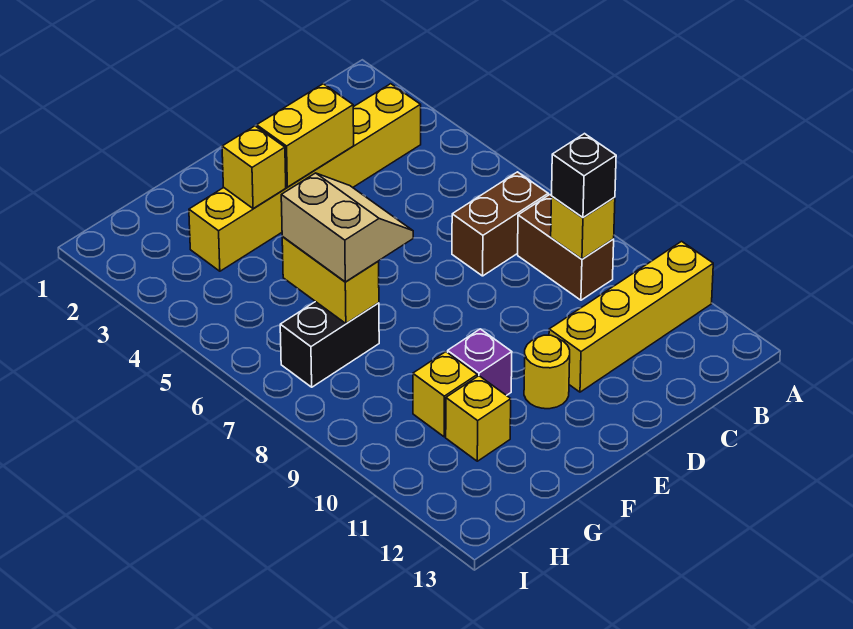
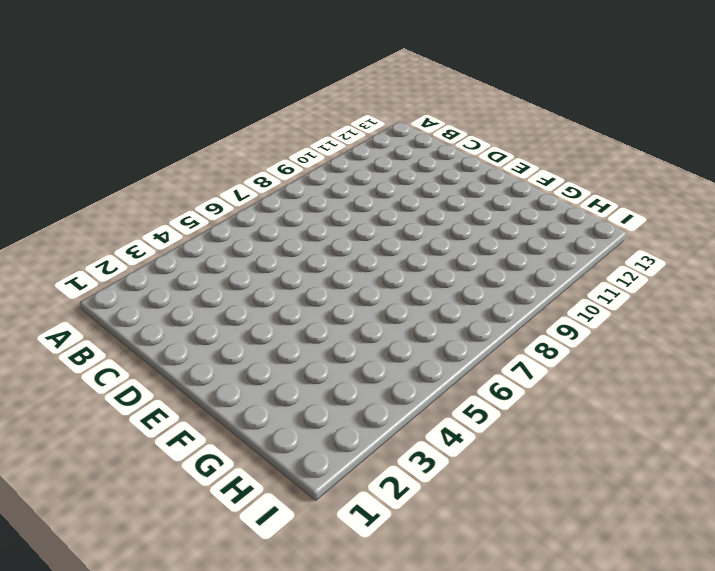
none -> yellow brick A11:D11 level 1
none -> yellow brick B3:G3 level 1
none -> brown brick B7:C7 level 1

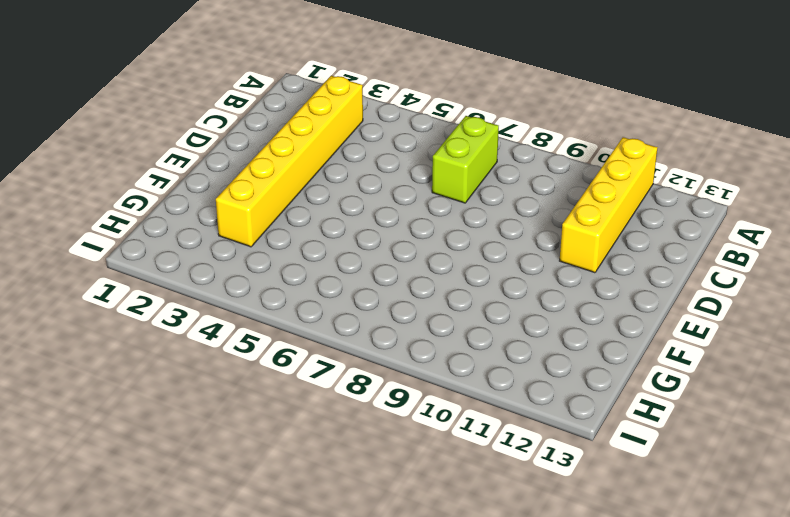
lime brick B7:C7 level 1 -> brown brick B7:C7 level 1
none -> brown brick B8:B9 level 1
none -> yellow round brick E11 level 1
none -> purple brick F10 level 1

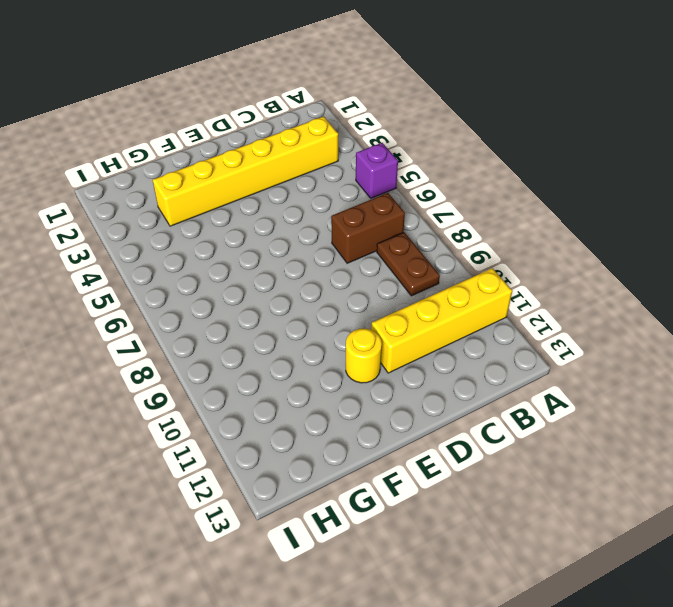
purple brick A5 level 1 -> purple brick F10 level 1
brown plate B8:B9 level 1 -> brown brick B8:B9 level 1
none -> black brick G7:H7 level 1
none -> yellow brick G10 level 1
none -> yellow brick G11 level 1

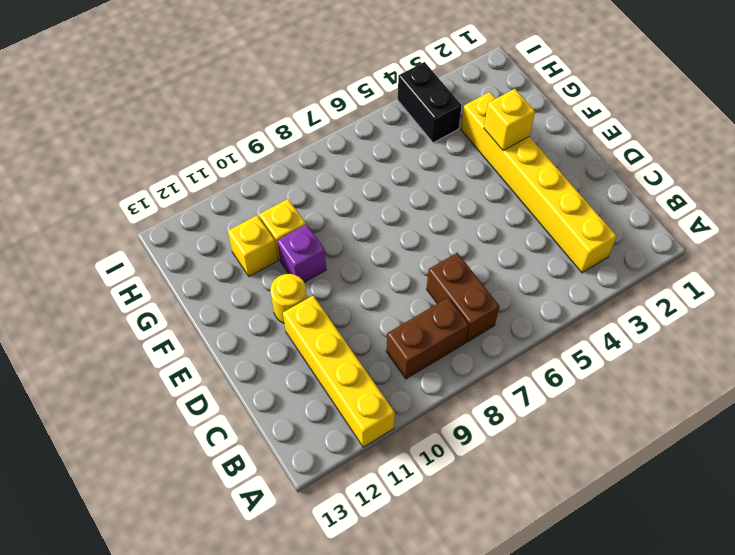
black brick H4:I4 level 1 -> black brick G7:H7 level 1
none -> yellow brick B9 level 2
none -> yellow brick D3:E3 level 2
none -> yellow brick G6:G7 level 2

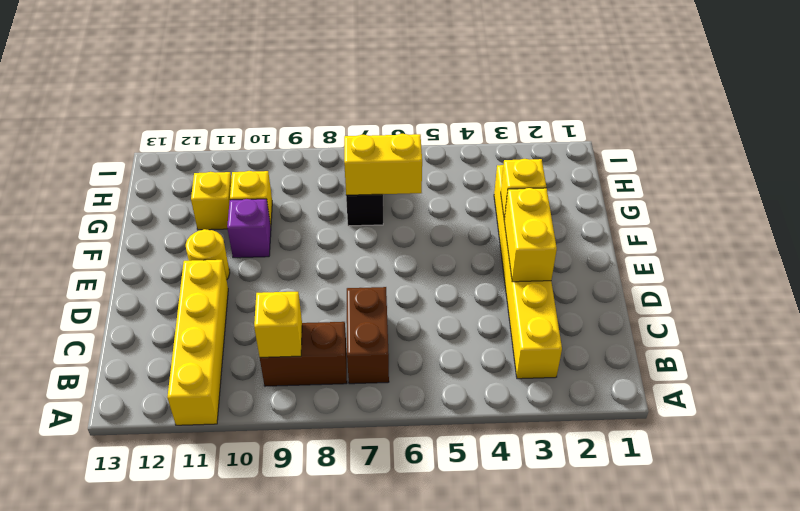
none -> black brick B9 level 3
none -> tan slope F6:G7 level 3 top G

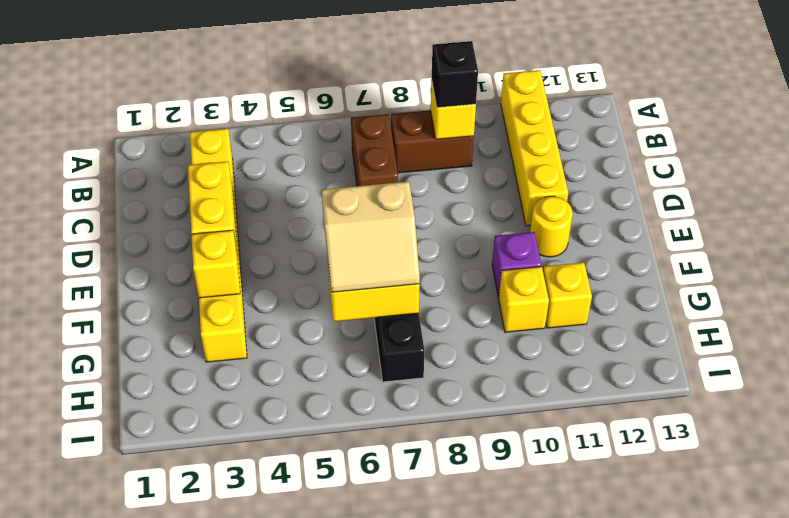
tan slope F6:G7 level 3 top F -> tan slope F6:G7 level 3 top G

